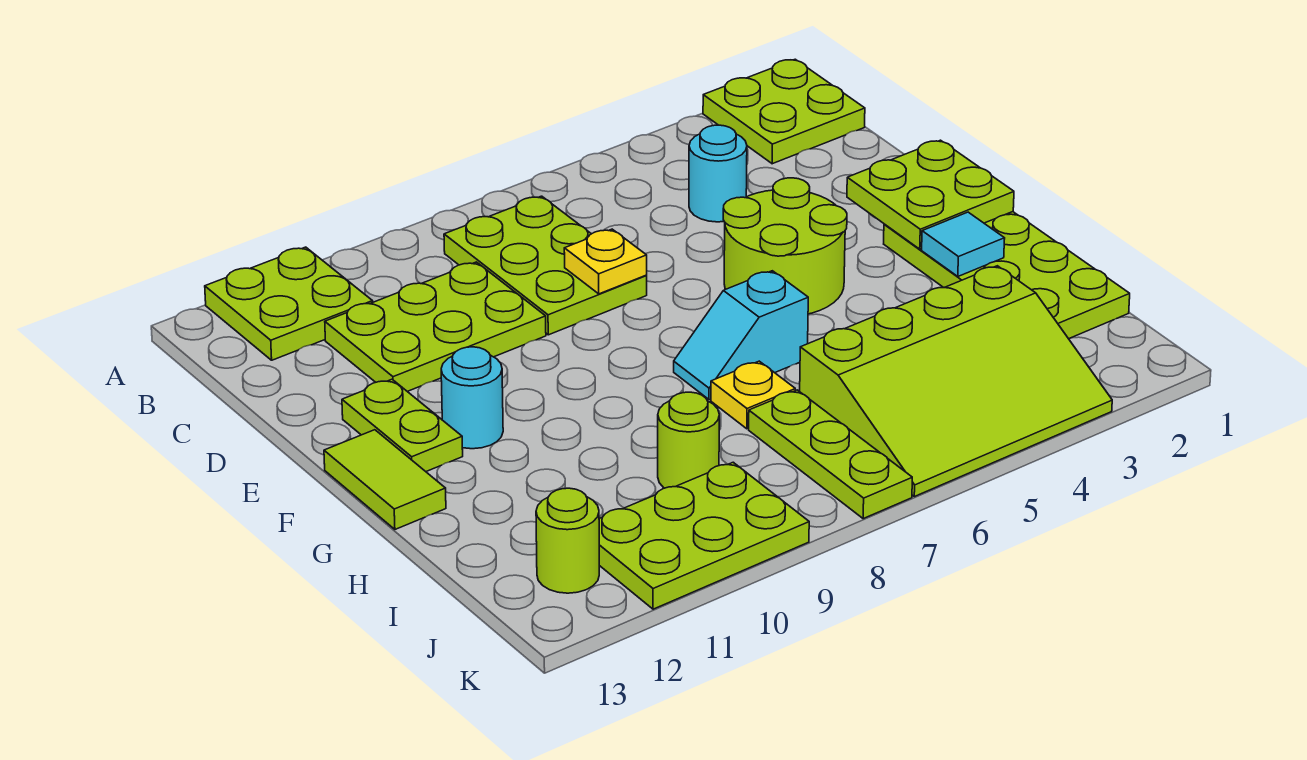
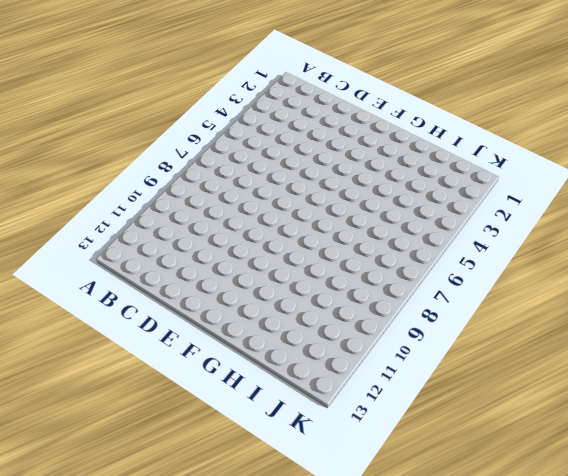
none -> lime plate A1:B2 level 1
none -> lime plate A11:B12 level 1
none -> lime plate B7:D8 level 1

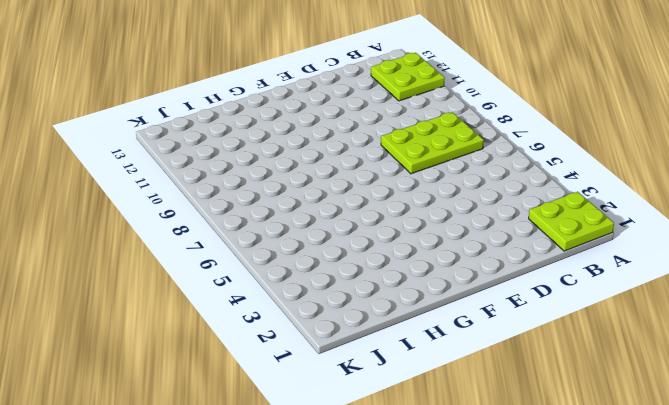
none -> cyan round brick C4 level 1
none -> lime plate C9:D11 level 1
none -> lime round brick E4:F5 level 1

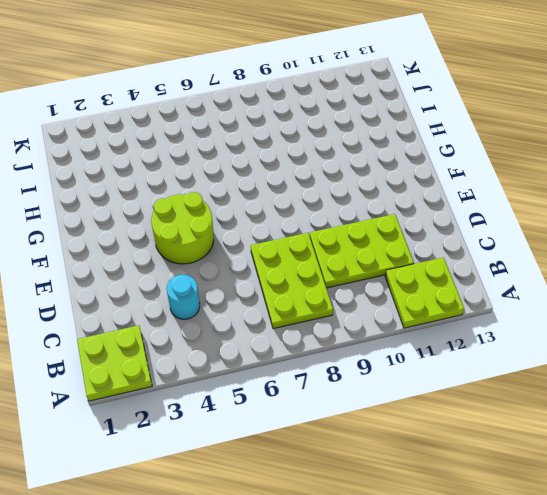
none -> lime plate E12:F12 level 1
none -> lime plate F1:I2 level 1
none -> cyan round brick F11 level 1

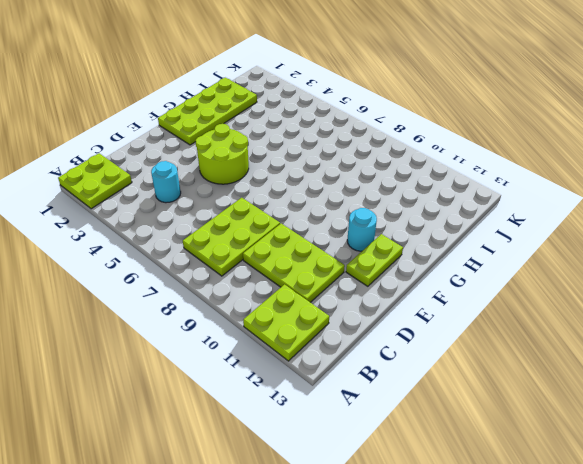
none -> lime tile F13:G13 level 1
none -> cyan slope G6:G7 level 1 top 6
none -> yellow plate H7 level 1

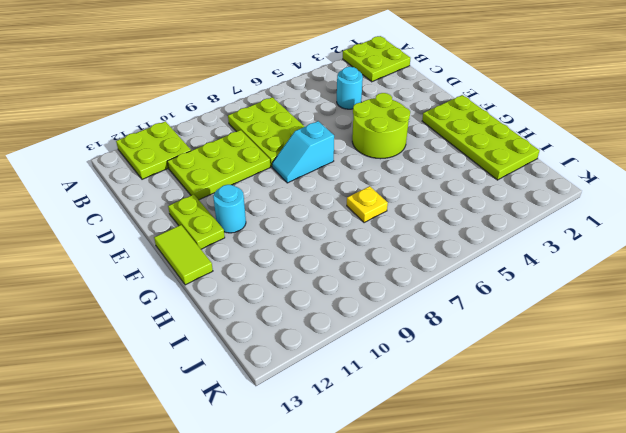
cyan slope E7:E8 level 1 top 7 -> cyan slope G6:G7 level 1 top 6
none -> lime slope I3:K6 level 1 top I
none -> lime plate I7:K7 level 1
none -> lime round brick I9 level 1

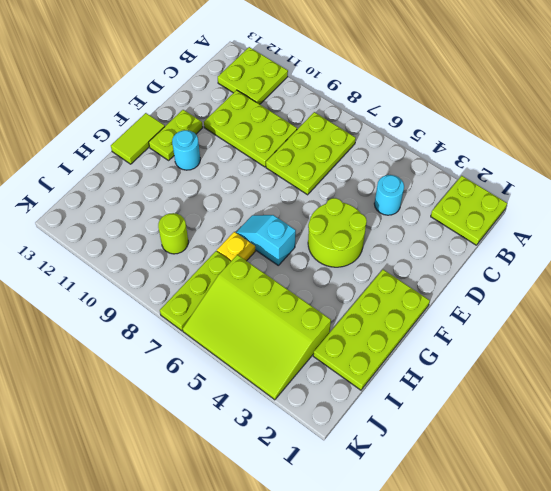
none -> lime plate J9:K11 level 1
none -> lime round brick J12 level 1
none -> yellow plate D7 level 2

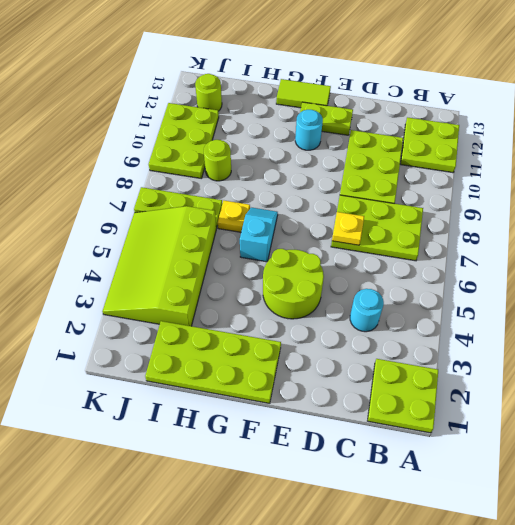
none -> lime plate E1:F2 level 2
none -> cyan tile G2 level 2

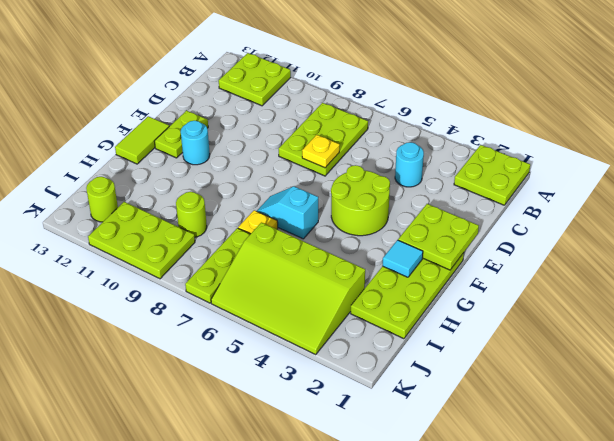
none -> lime plate C9:D11 level 1

